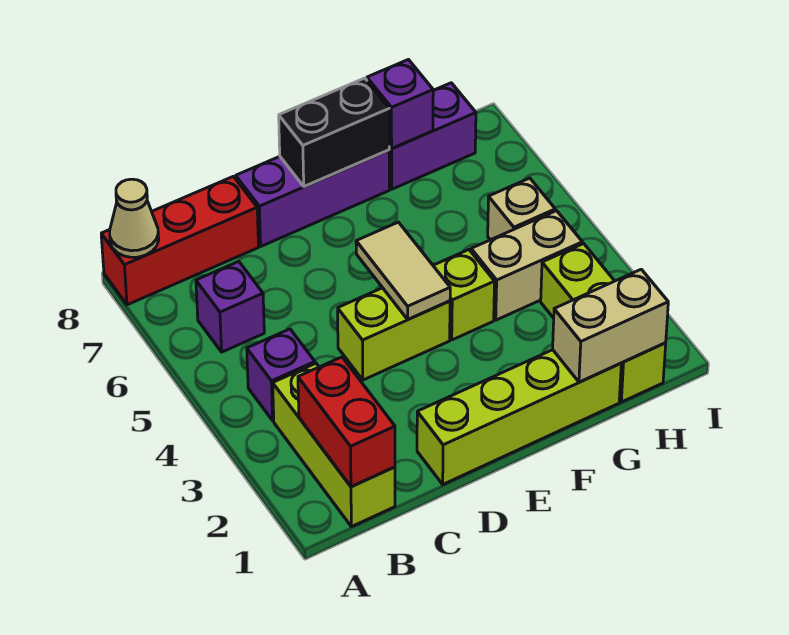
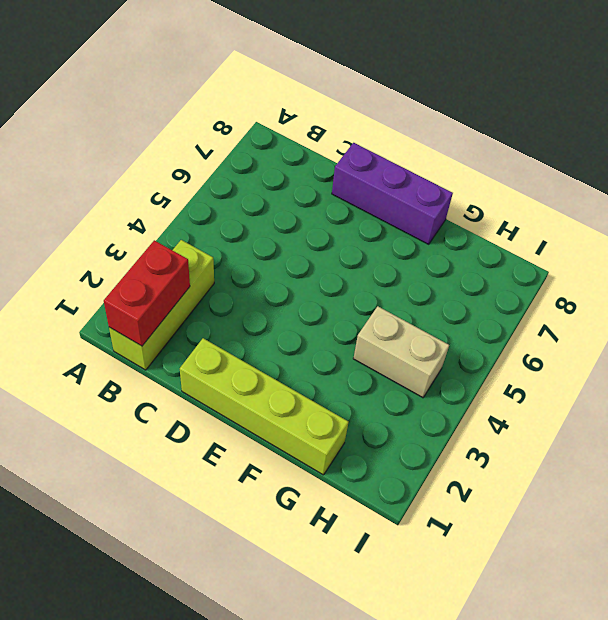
none -> red brick A8:C8 level 1
none -> purple brick B4 level 1
none -> purple brick B6 level 1

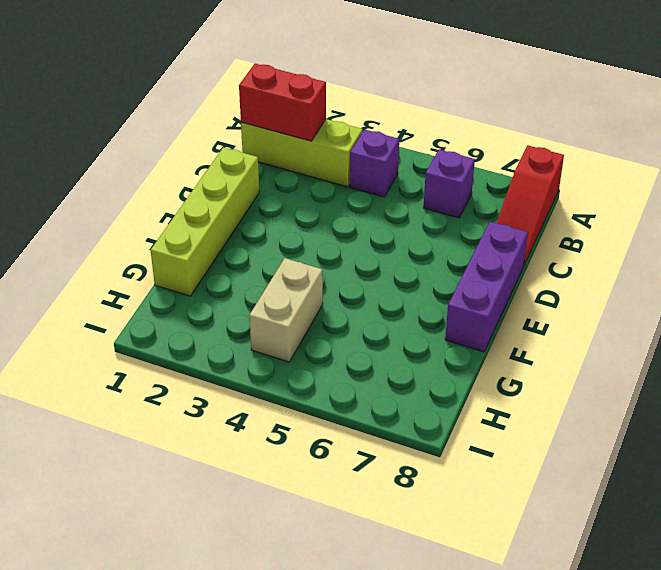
red slope A8:C8 level 1 top A -> red brick A8:C8 level 1
none -> lime brick D4:E4 level 1
none -> lime brick F4 level 1
none -> purple brick G8:H8 level 1

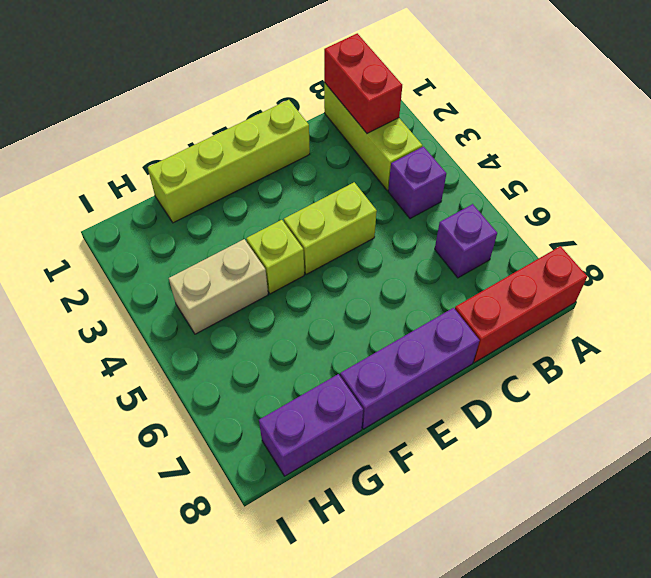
none -> lime brick H1:H3 level 1
none -> tan brick H5 level 1
none -> tan cone A8 level 2

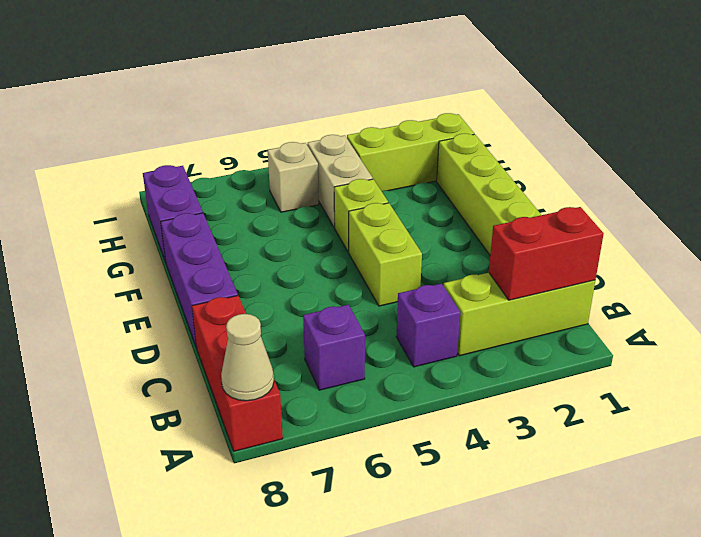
none -> tan tile E4:E5 level 2
none -> black brick E8:F8 level 2
none -> tan brick G1:H1 level 2

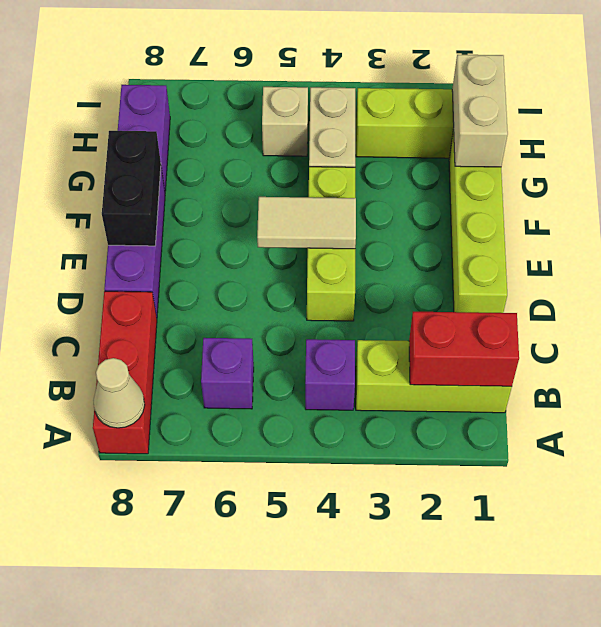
none -> purple brick G8 level 2

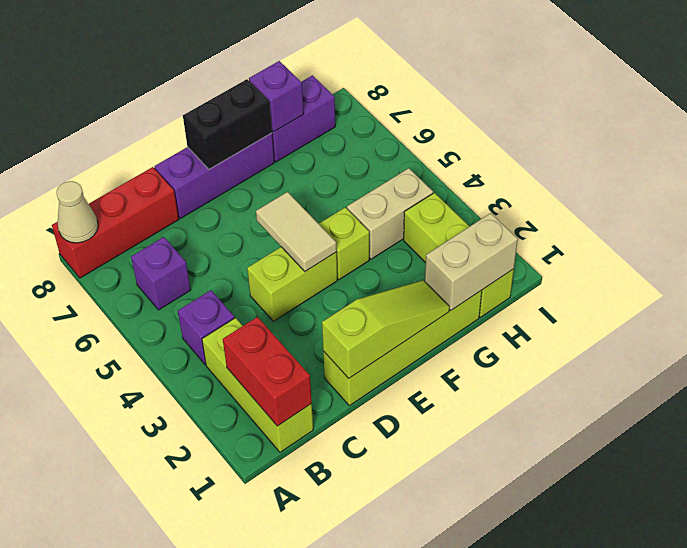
lime slope D1:F1 level 2 top D -> none
none -> tan brick H5 level 1

